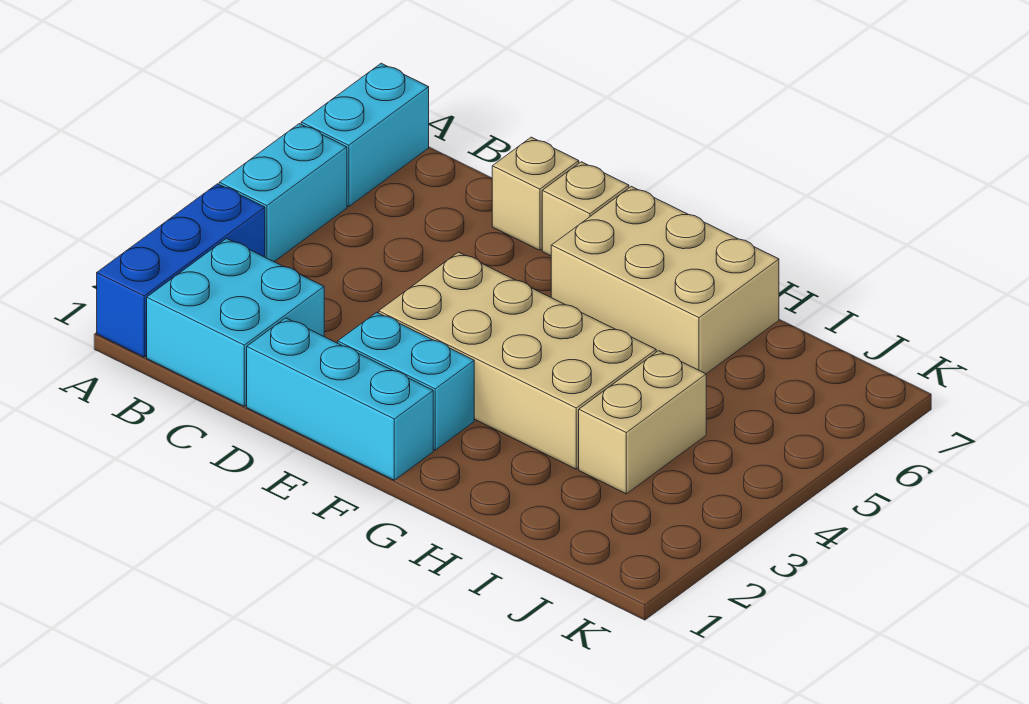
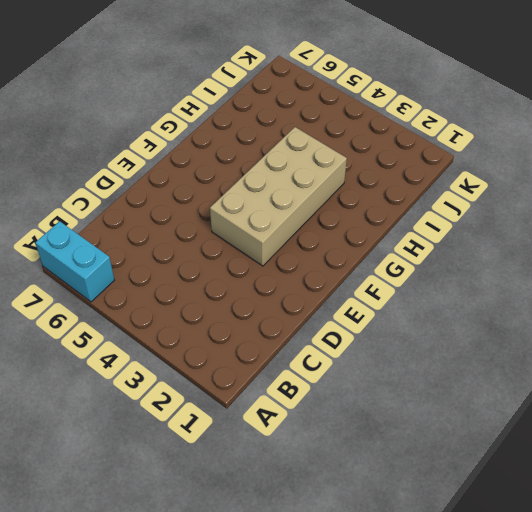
none -> blue brick A1:A3 level 1
none -> cyan brick A4:A5 level 1

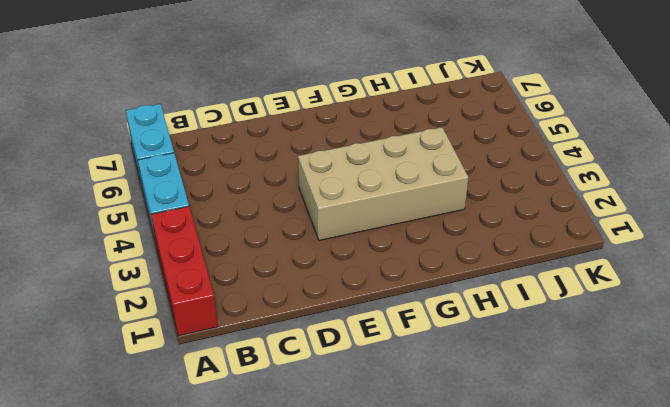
red brick A1:A3 level 1 -> blue brick A1:A3 level 1
none -> cyan brick B1:C2 level 1
none -> cyan brick D1:F1 level 1

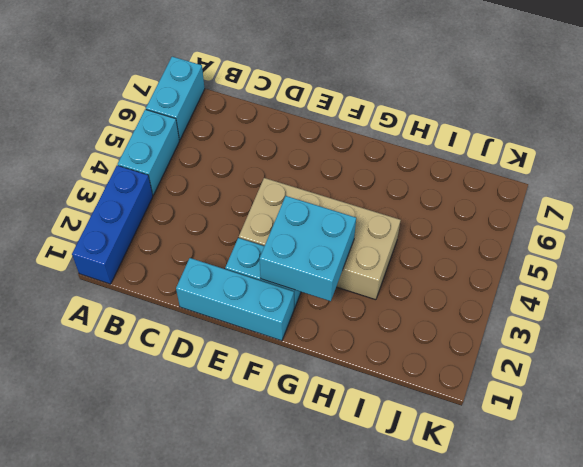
cyan brick F2:G3 level 2 -> cyan brick B1:C2 level 1
none -> tan brick D7 level 1
none -> tan brick E7 level 1

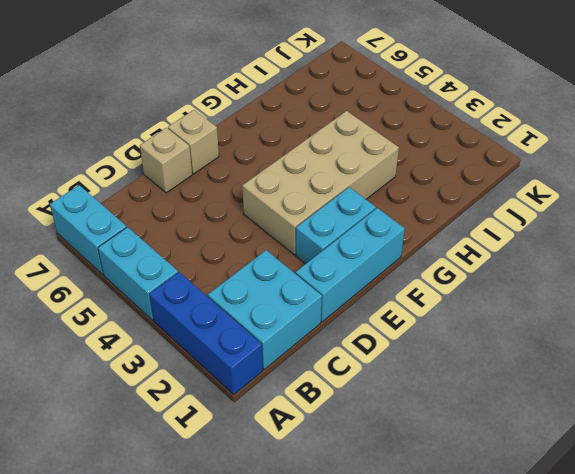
none -> tan brick F6:H7 level 1
none -> tan brick I3:I4 level 1

